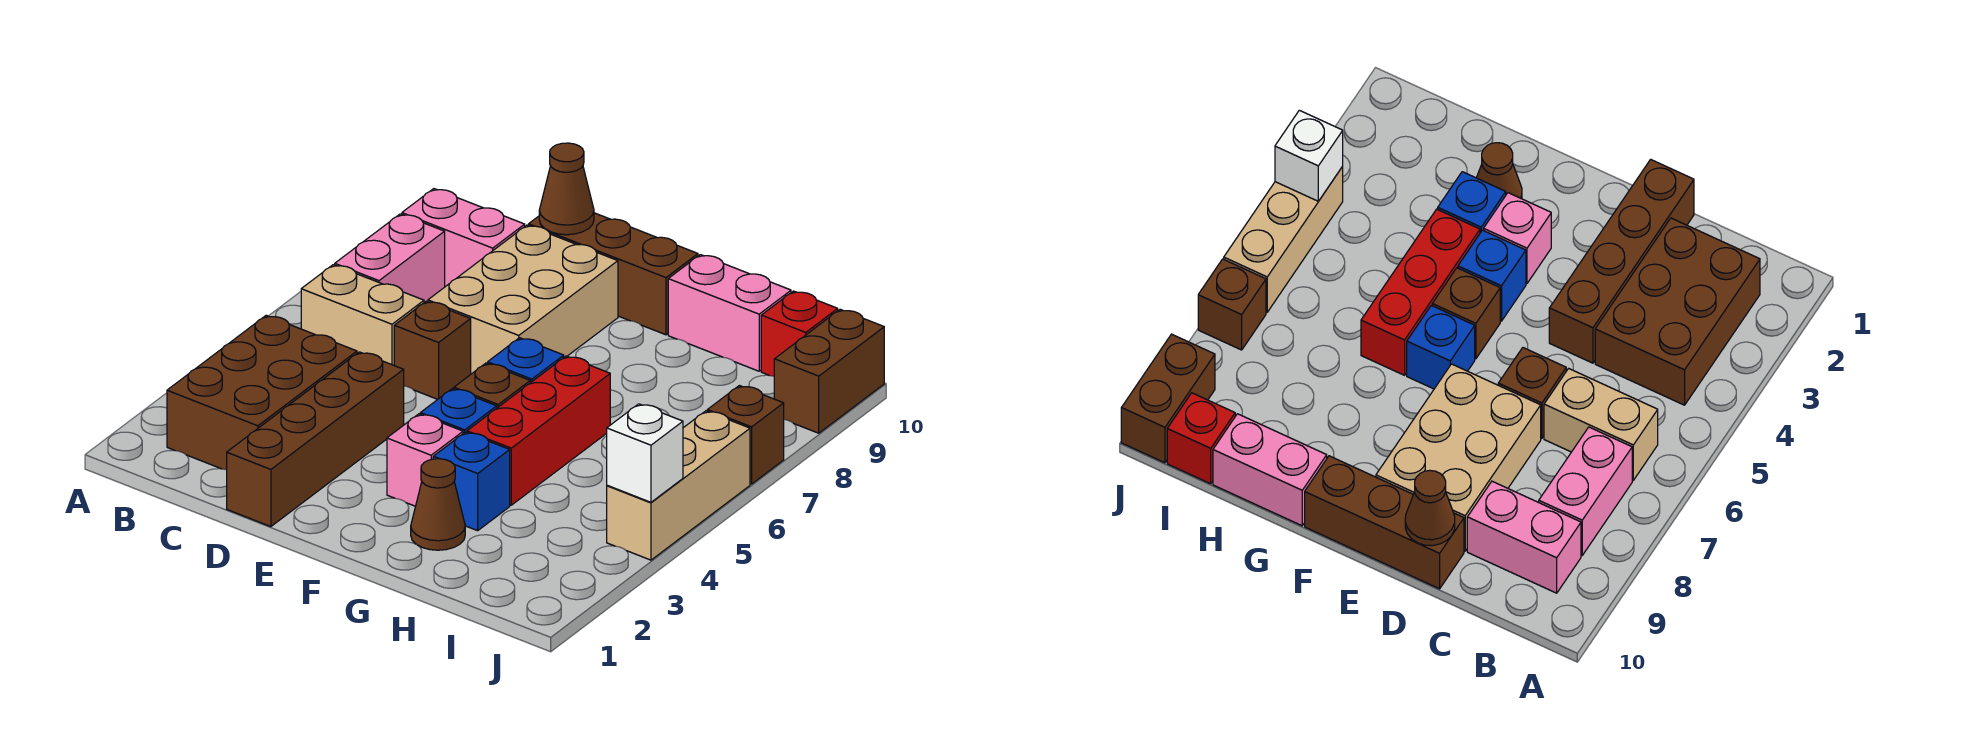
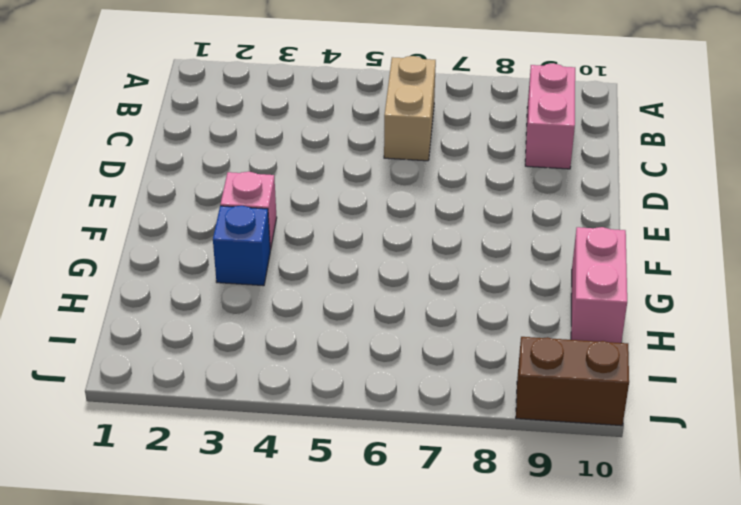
none -> brown brick B2:C4 level 1
none -> pink brick B7:B8 level 1
none -> brown brick D1:D4 level 1

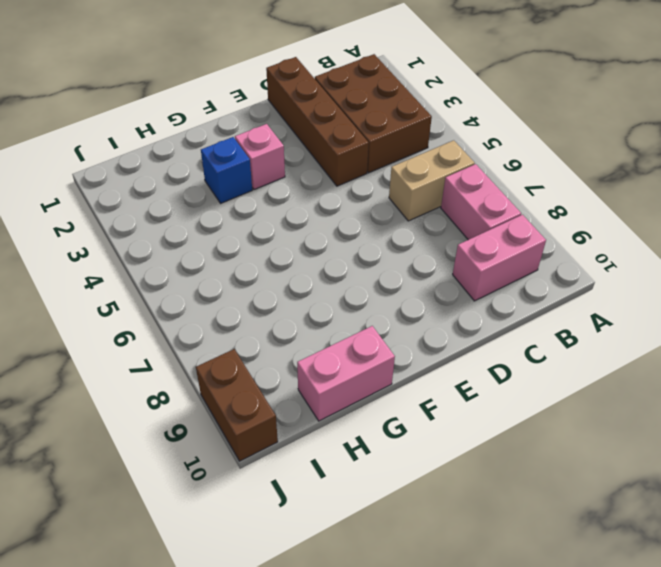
none -> brown brick D6 level 1
none -> tan brick D7:E9 level 1
none -> brown brick D10:F10 level 1

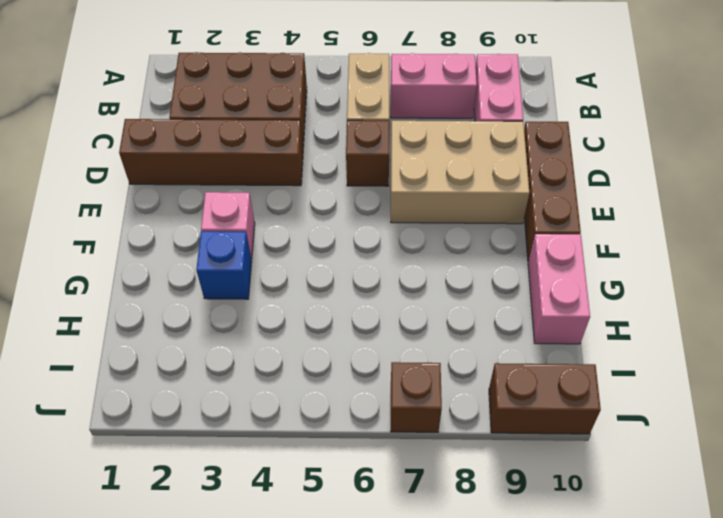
none -> blue brick F4 level 1
none -> brown brick F5 level 1
none -> blue brick F6 level 1

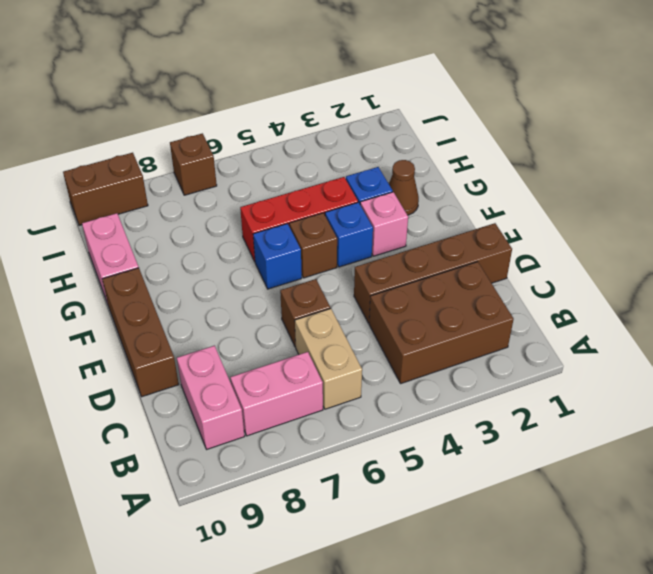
none -> tan brick D7:E9 level 1
none -> red brick I10 level 1
none -> tan brick J4:J6 level 1

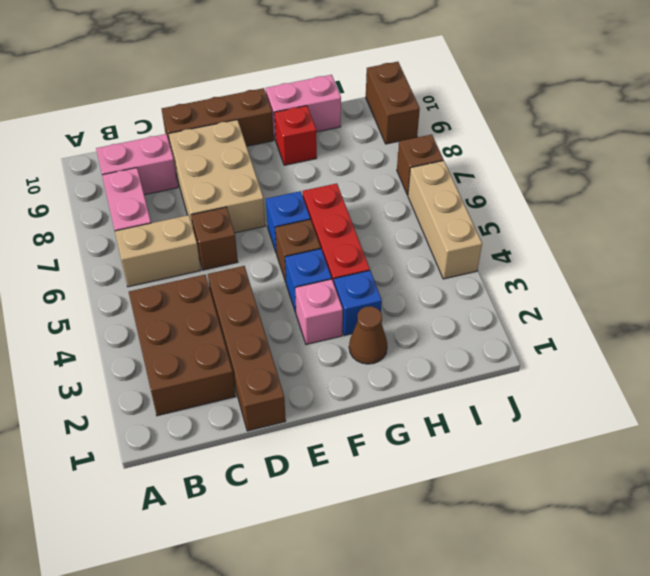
red brick G9 level 1 -> red brick I10 level 1
none -> brown cone D10 level 2
none -> white brick J4 level 2

